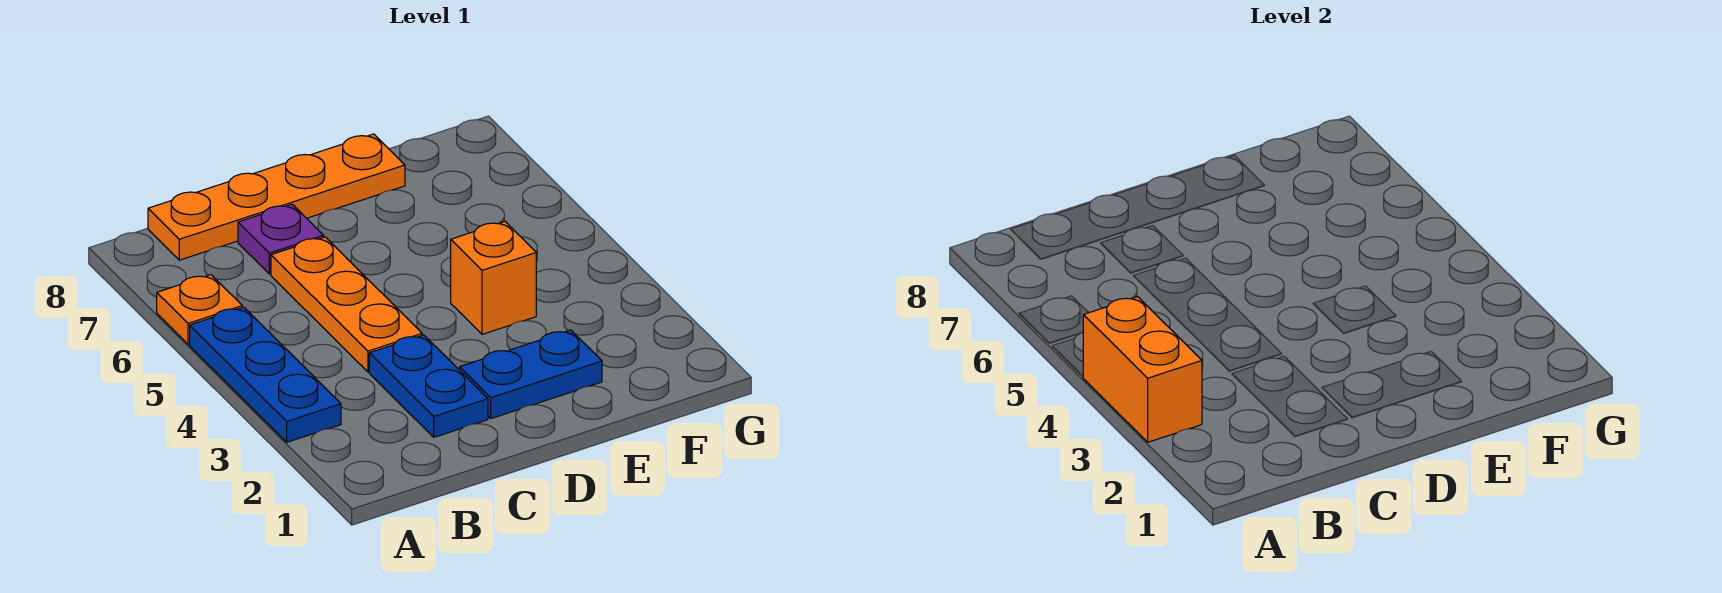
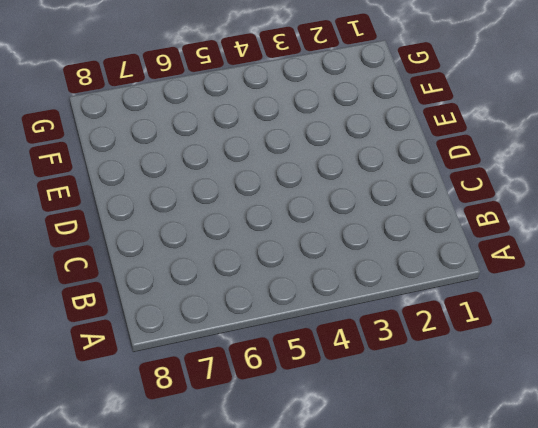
none -> blue plate A3:A5 level 1
none -> orange plate A6 level 1

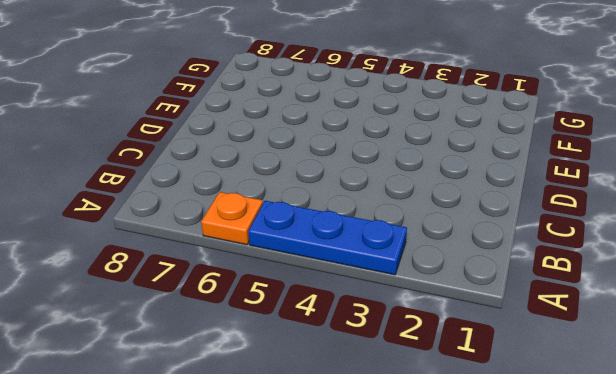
none -> orange plate B8:E8 level 1
none -> blue plate C2:C3 level 1

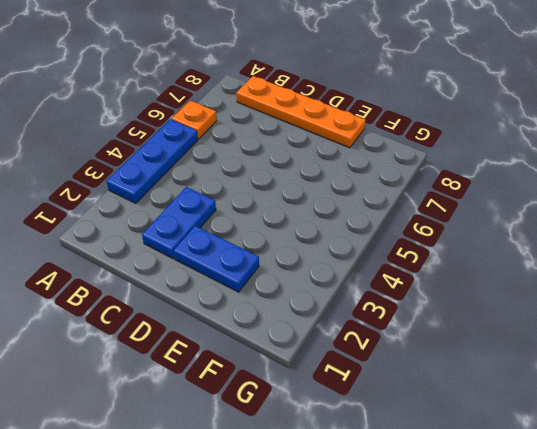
none -> orange plate C4:C6 level 1
none -> purple plate C7 level 1

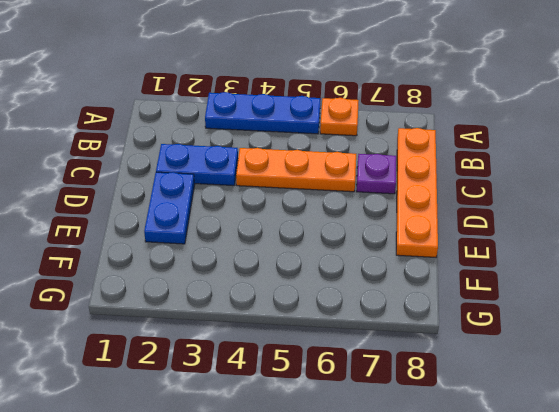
none -> orange brick E4 level 1
none -> orange brick A3:A4 level 2

